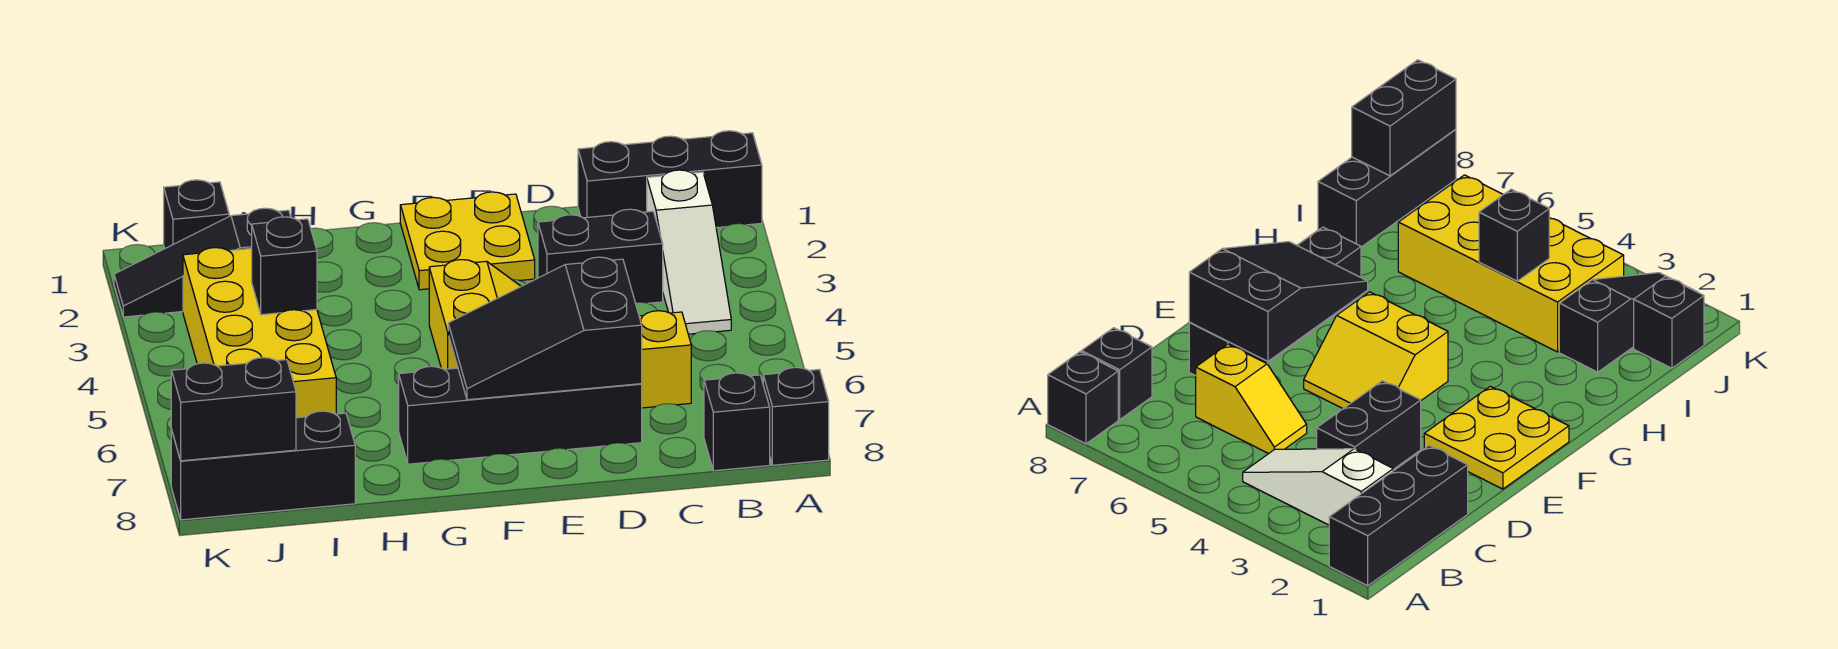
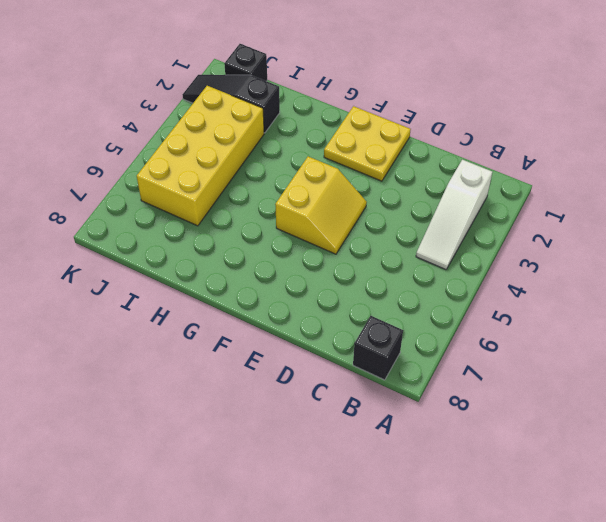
none -> black brick A1:C1 level 1
none -> black brick A8 level 1
none -> black brick C3:D3 level 1

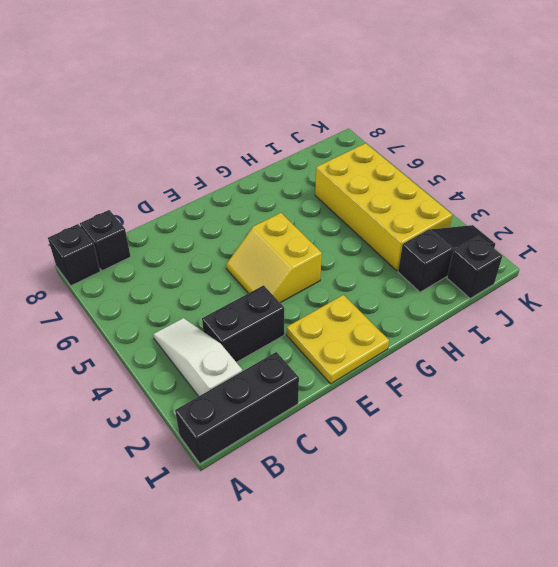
none -> yellow slope C5:C6 level 1 top 6
none -> black brick D7:G7 level 1
none -> black brick I8:K8 level 1

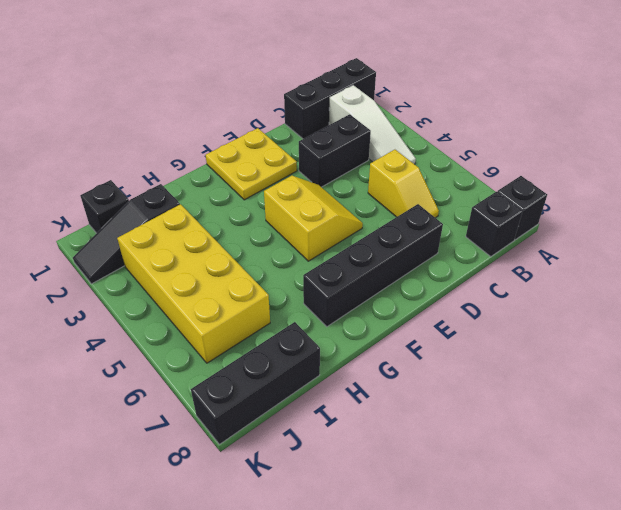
yellow slope C5:C6 level 1 top 5 -> yellow slope C5:C6 level 1 top 6
none -> black slope D6:F7 level 2 top D
none -> black brick I4 level 2
none -> black brick J8:K8 level 2

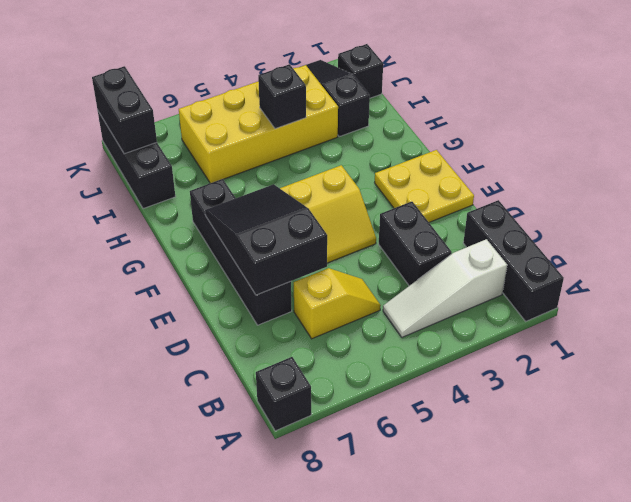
none -> black brick B8 level 1

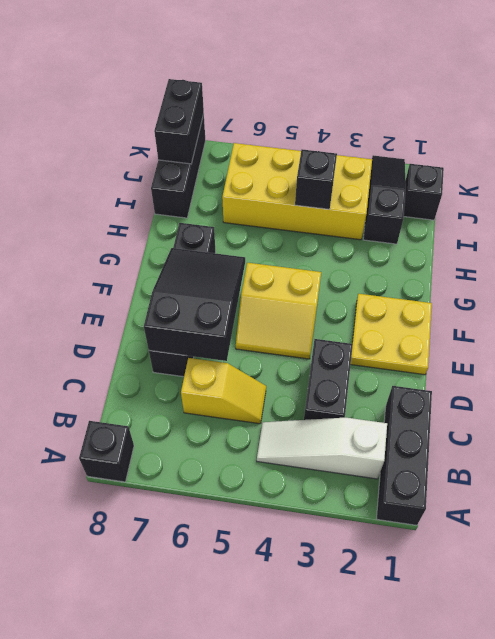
none -> black brick B8 level 1

